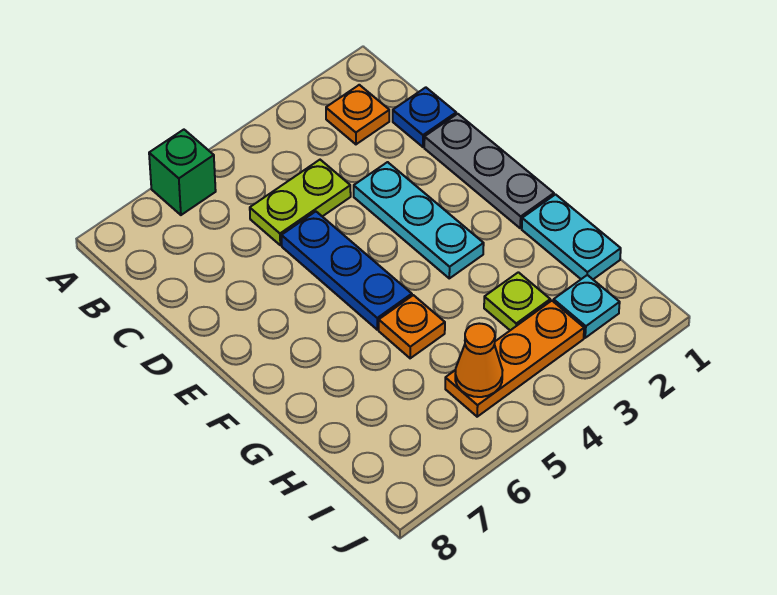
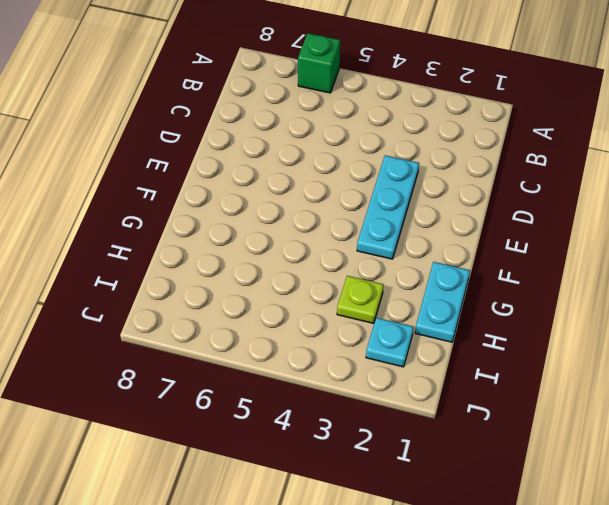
none -> orange plate B2 level 1
none -> blue plate C1 level 1
none -> lime plate C4:C5 level 1

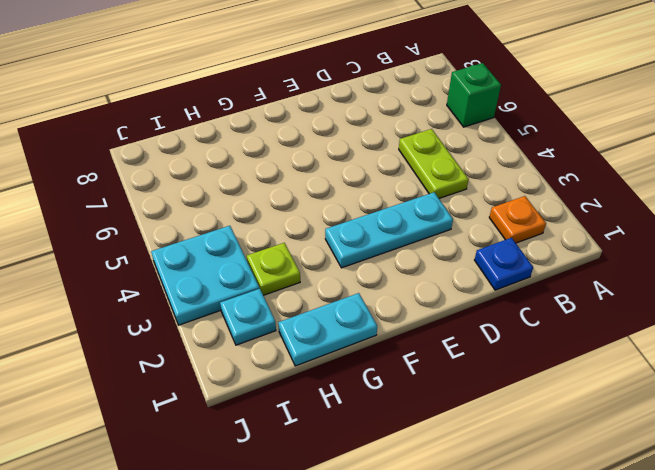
cyan plate I3:J4 level 1 -> orange plate I3:I5 level 1
none -> grey plate D1:F1 level 1
none -> blue plate D5:F5 level 1
none -> orange plate G5 level 1

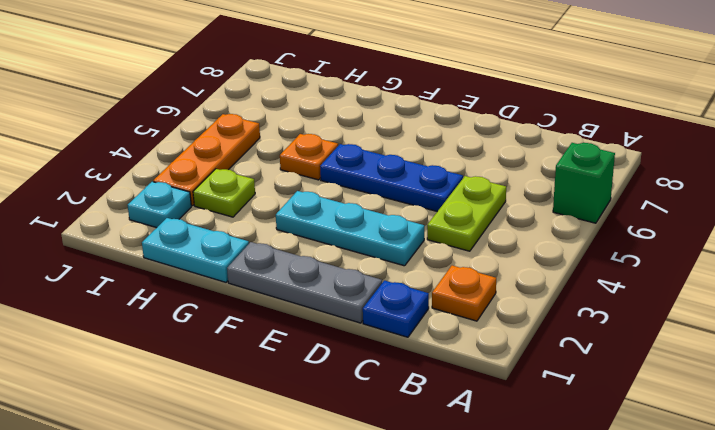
none -> orange cone I5 level 2

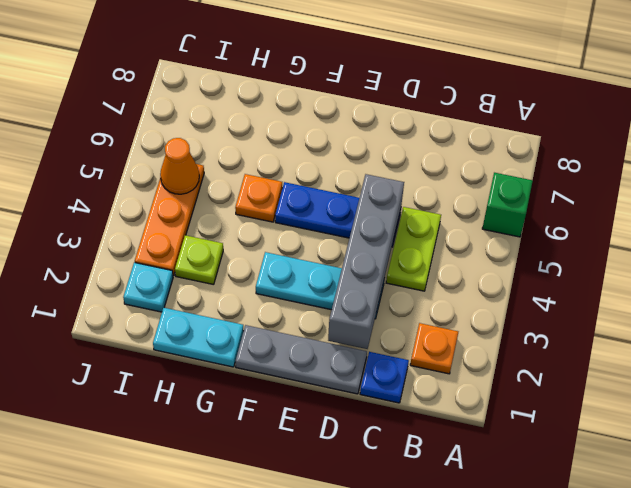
grey brick D2:D5 level 2 -> none

